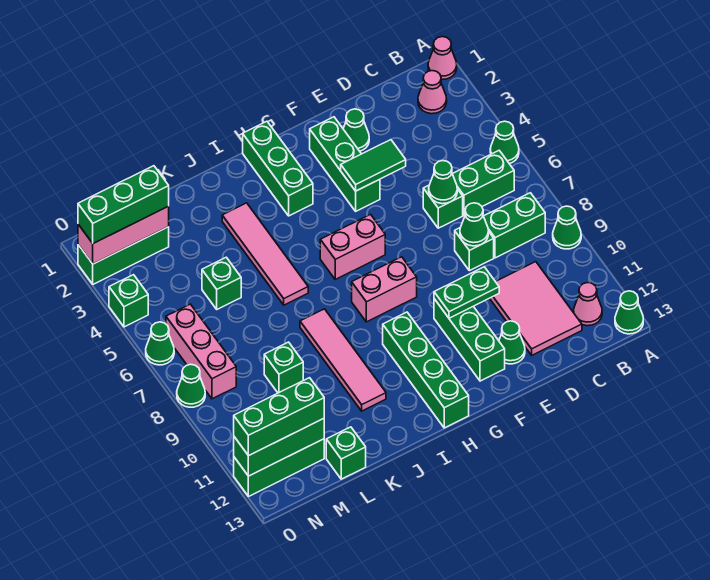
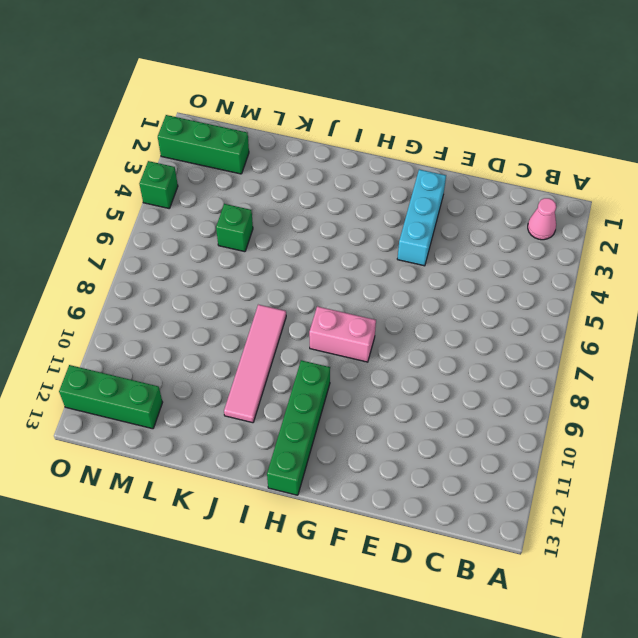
cyan brick F2:F4 level 1 -> green brick F2:F4 level 1
none -> pink cone A1 level 1
none -> green cone A5 level 1
none -> green cone A9 level 1
none -> green cone A13 level 1

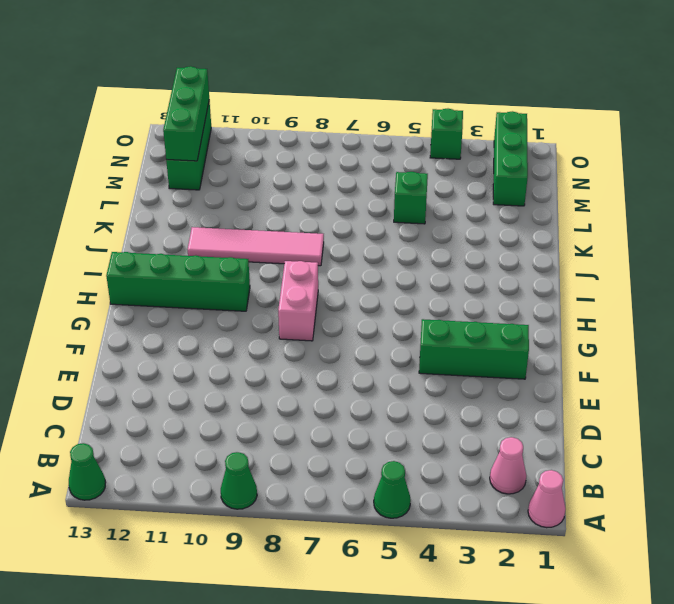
none -> green brick B6:C6 level 1
none -> green brick B8:C8 level 1
none -> pink cone B12 level 1
none -> pink tile C10:D12 level 1

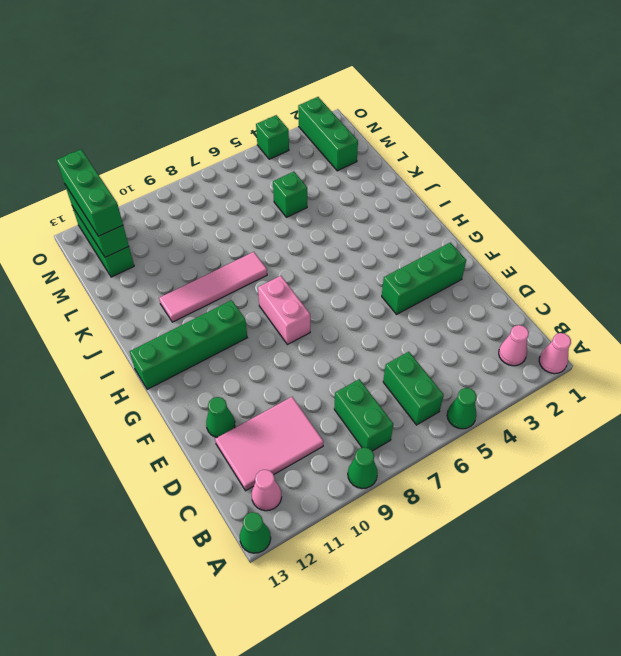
none -> green brick D6 level 1
none -> green brick D8 level 1
none -> green cone E2 level 1
none -> green brick F10:F12 level 1

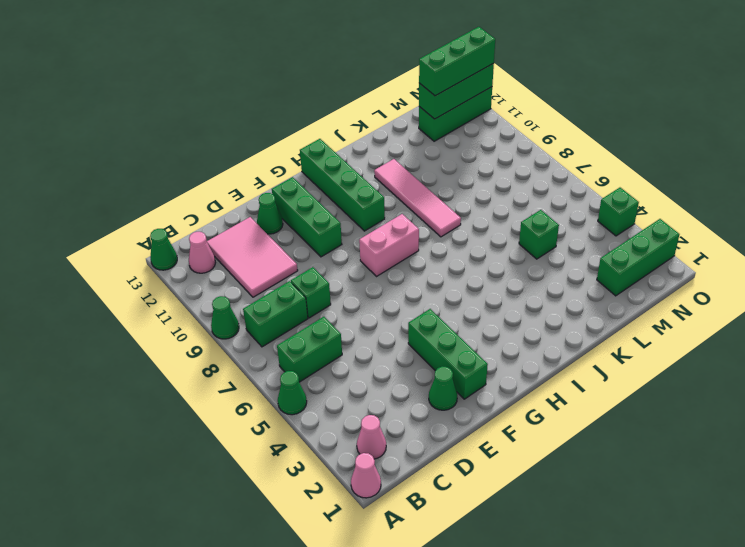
none -> green brick D6 level 1
none -> pink brick G6:H6 level 1
none -> green brick H1:H3 level 1
none -> pink tile J3:J6 level 1

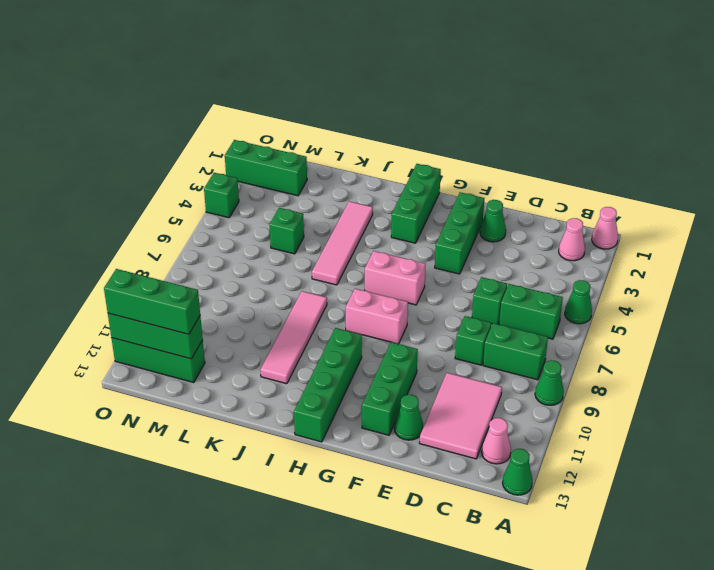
none -> green brick L9 level 1
none -> green brick L13 level 1
none -> pink brick N6:N8 level 1
none -> green cone O6 level 1

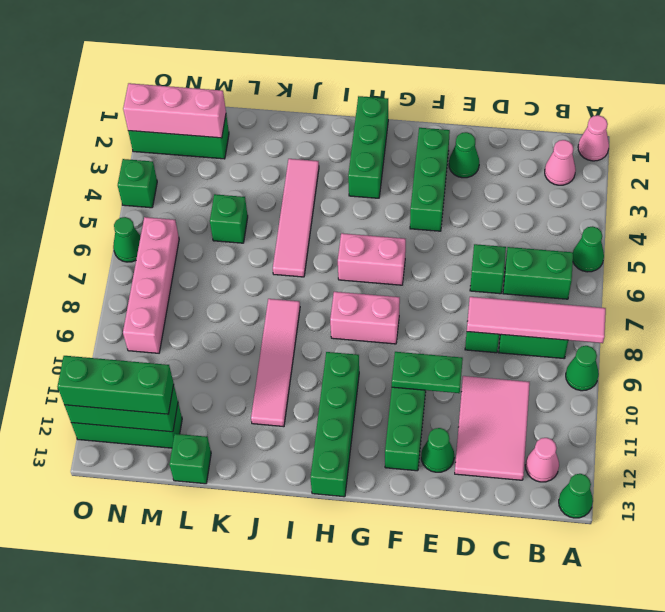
pink tile A8:D8 level 2 -> green cone D8 level 2
pink brick N6:N9 level 1 -> pink brick N6:N8 level 1
none -> green brick L9 level 1
none -> green cone O8 level 1
none -> green cone D6 level 2
none -> green tile E4:F4 level 2

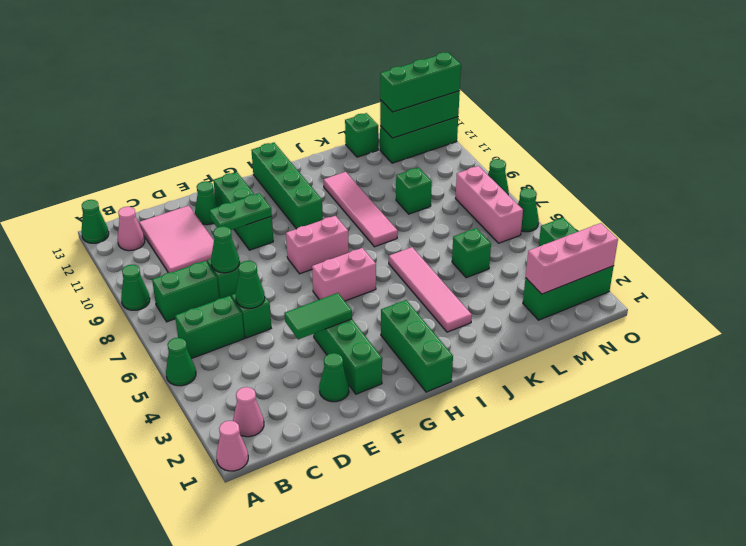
none -> green brick M2:O2 level 3

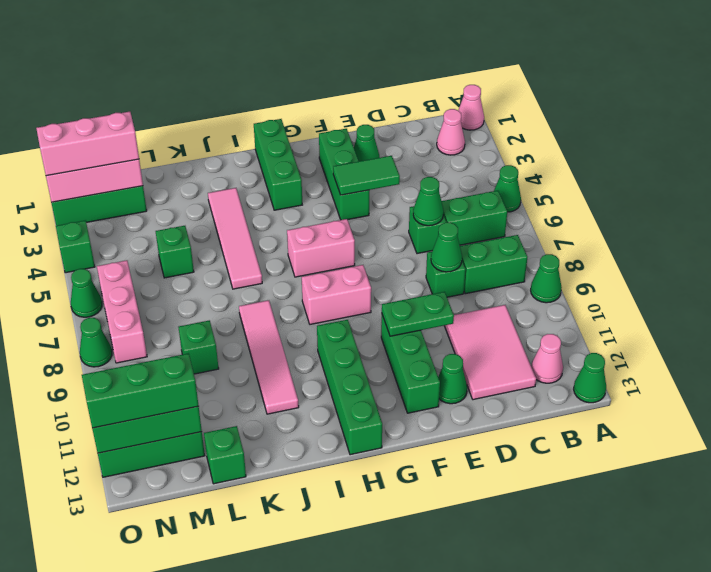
pink brick M2:O2 level 3 -> green brick M2:O2 level 3

